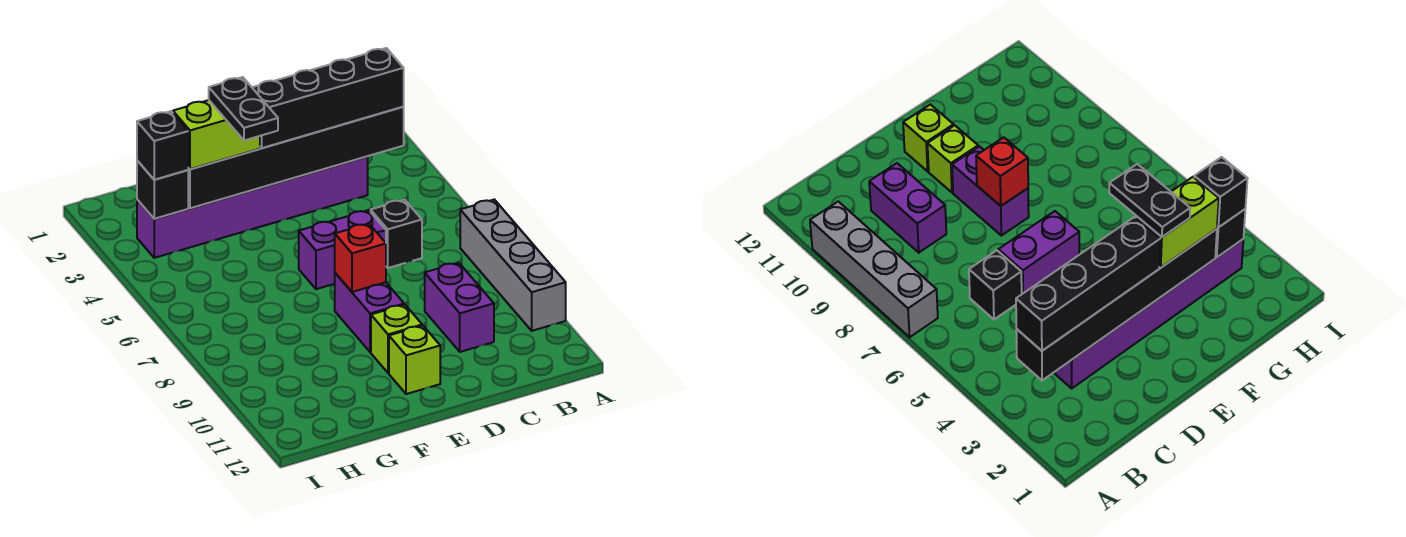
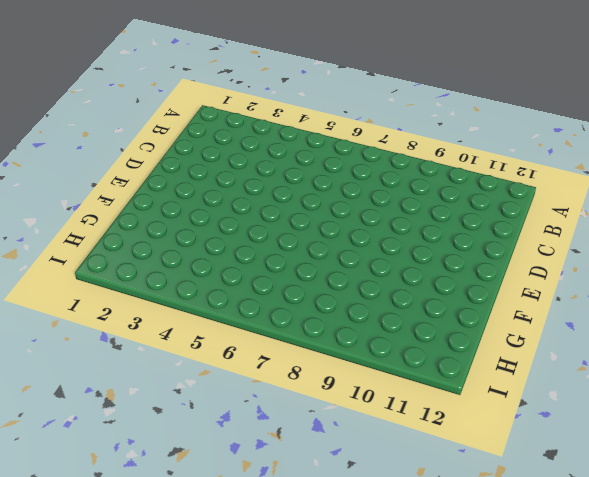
none -> grey brick A7:A10 level 1
none -> purple brick C3:H3 level 1
none -> black brick C6 level 1

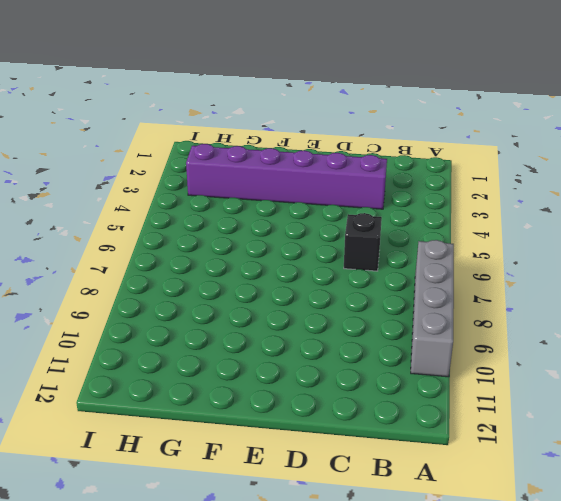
none -> purple brick C9:C10 level 1
none -> purple brick D6:E6 level 1
none -> purple brick E8:E9 level 1

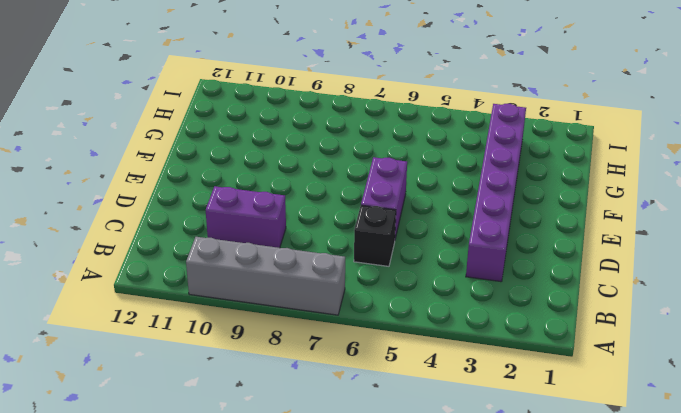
none -> purple brick E8:E9 level 1
none -> lime brick E10 level 1
none -> lime brick E11 level 1

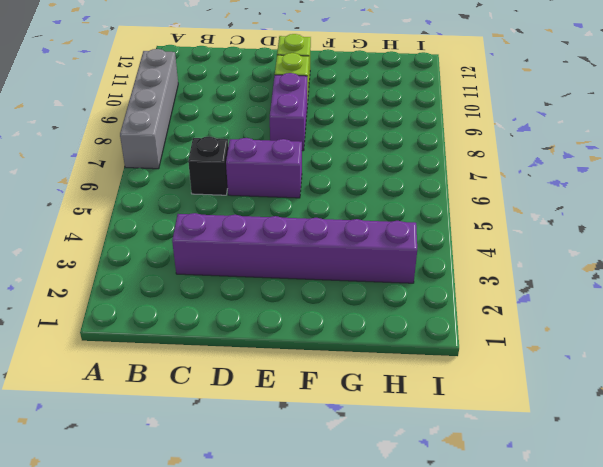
none -> purple brick C9:C10 level 1
none -> black brick B3:G3 level 2
none -> red brick E8 level 2

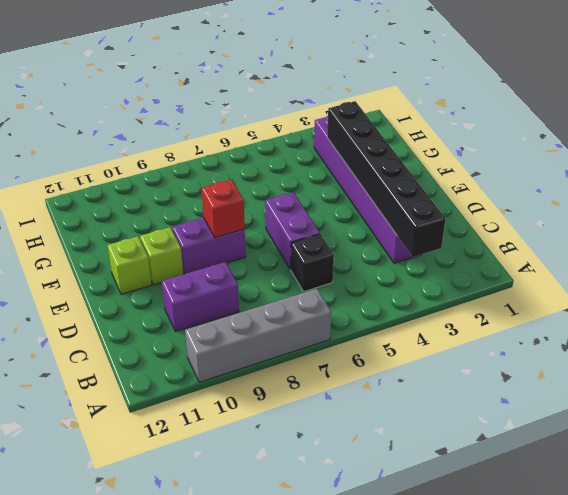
none -> black brick H3 level 2
none -> black brick B3:E3 level 3
none -> lime brick F3:G3 level 3

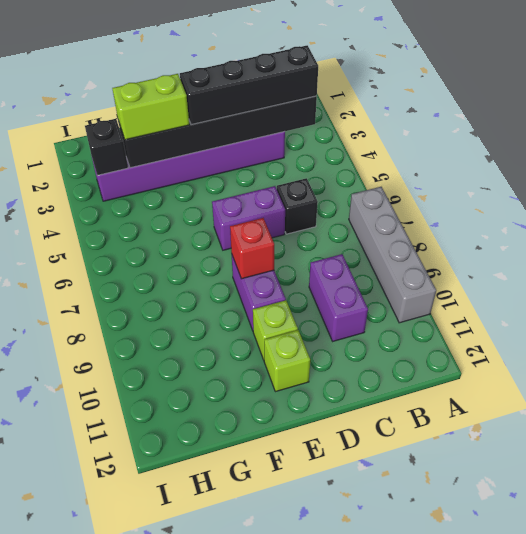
none -> black brick H3 level 3
none -> black plate F3:F4 level 4

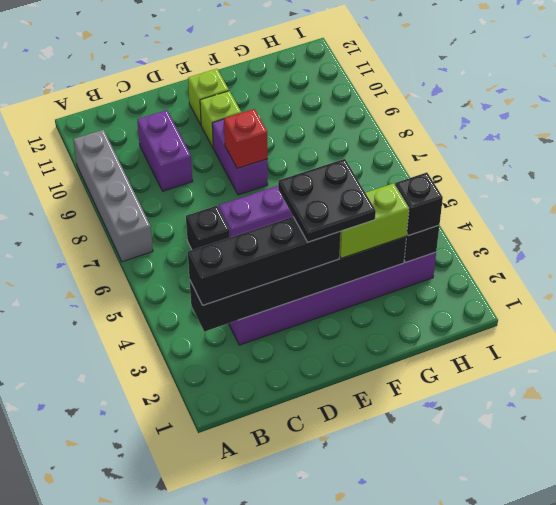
black plate E3:F4 level 4 -> black plate F3:F4 level 4

